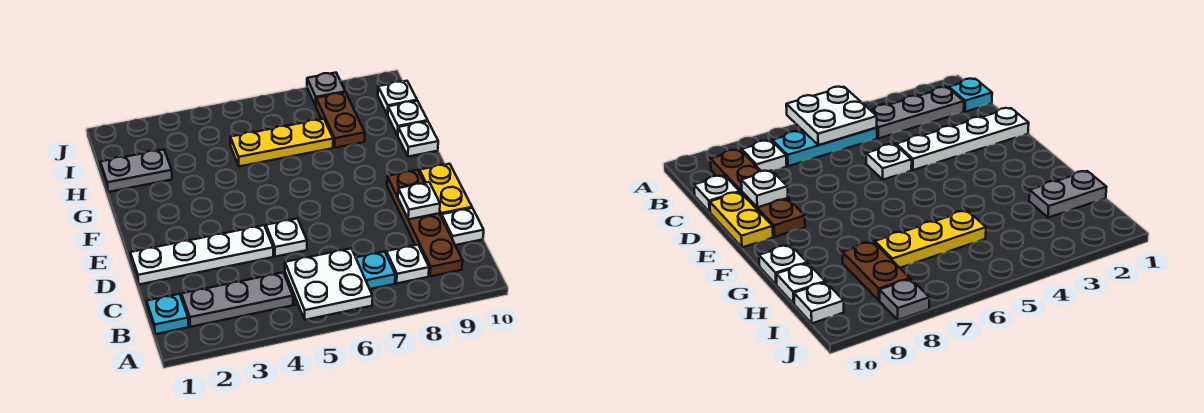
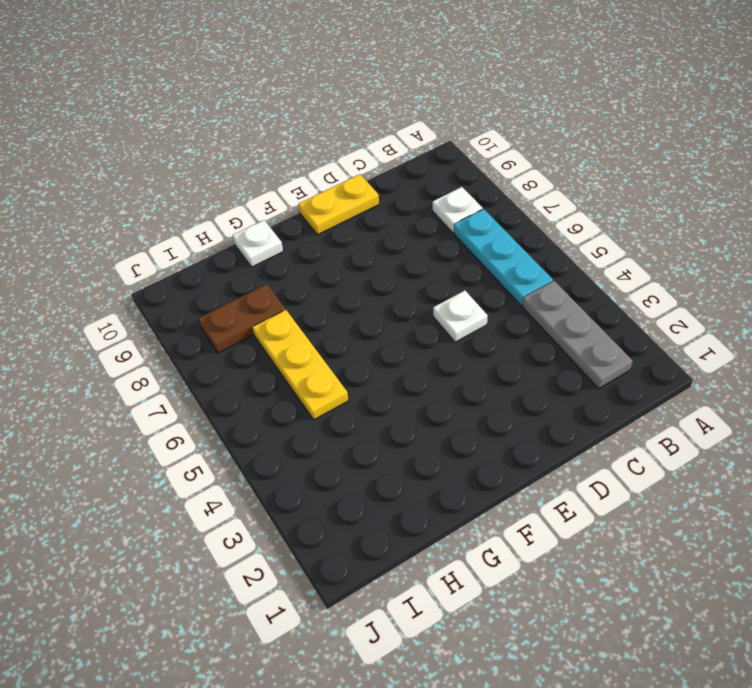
none -> cyan plate B1 level 1
none -> brown plate B9:E9 level 1
none -> white plate C10 level 1

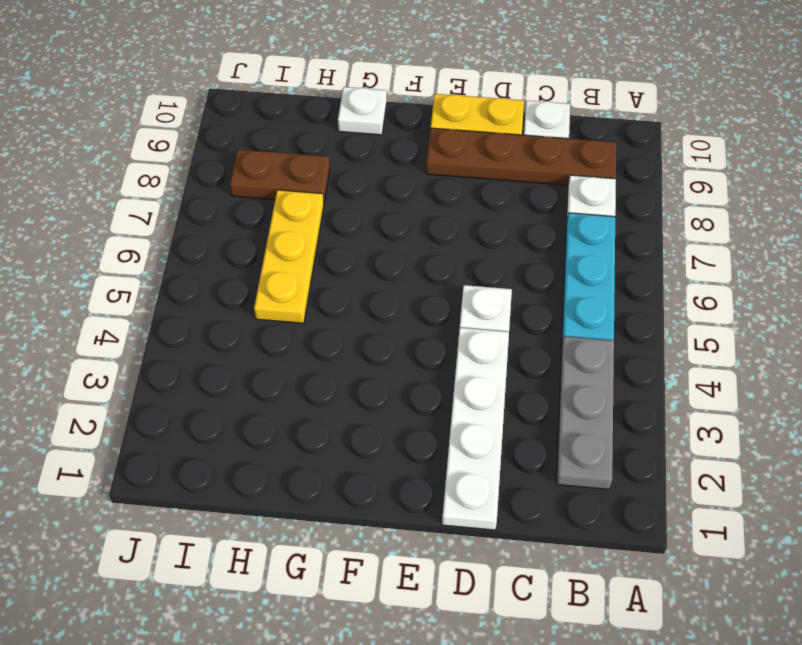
none -> cyan plate B1 level 1
none -> grey plate H1:H2 level 1
none -> white plate H10 level 1

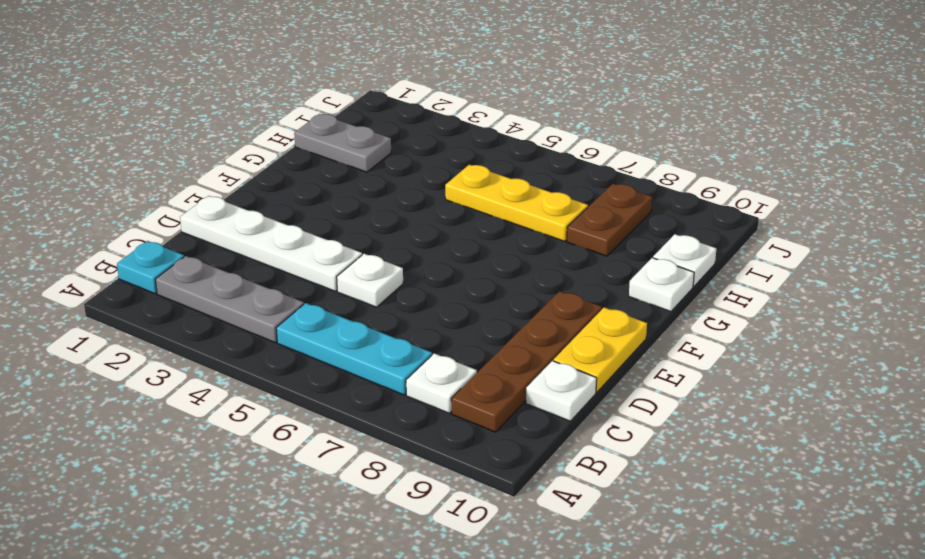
none -> white plate I10 level 1
none -> grey plate J8 level 1
none -> white plate A5:B6 level 2

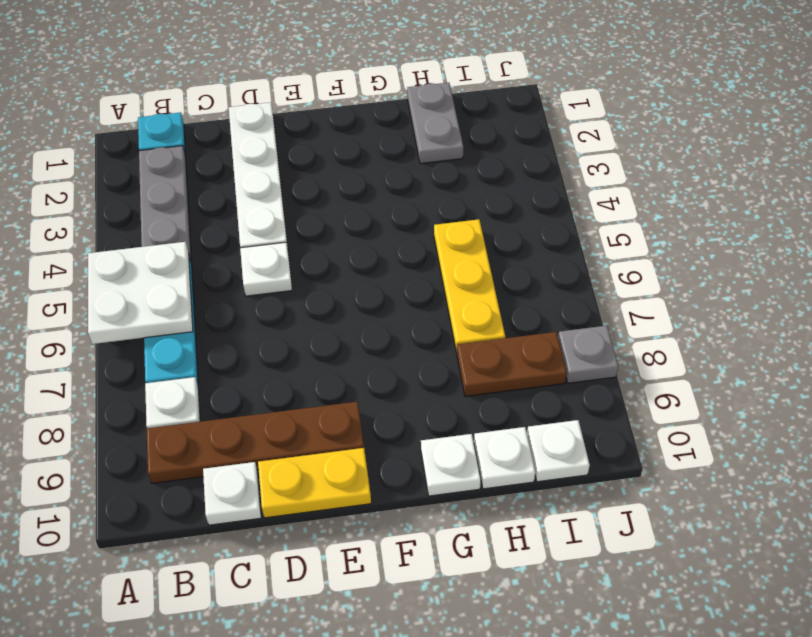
none -> white plate D9 level 2

